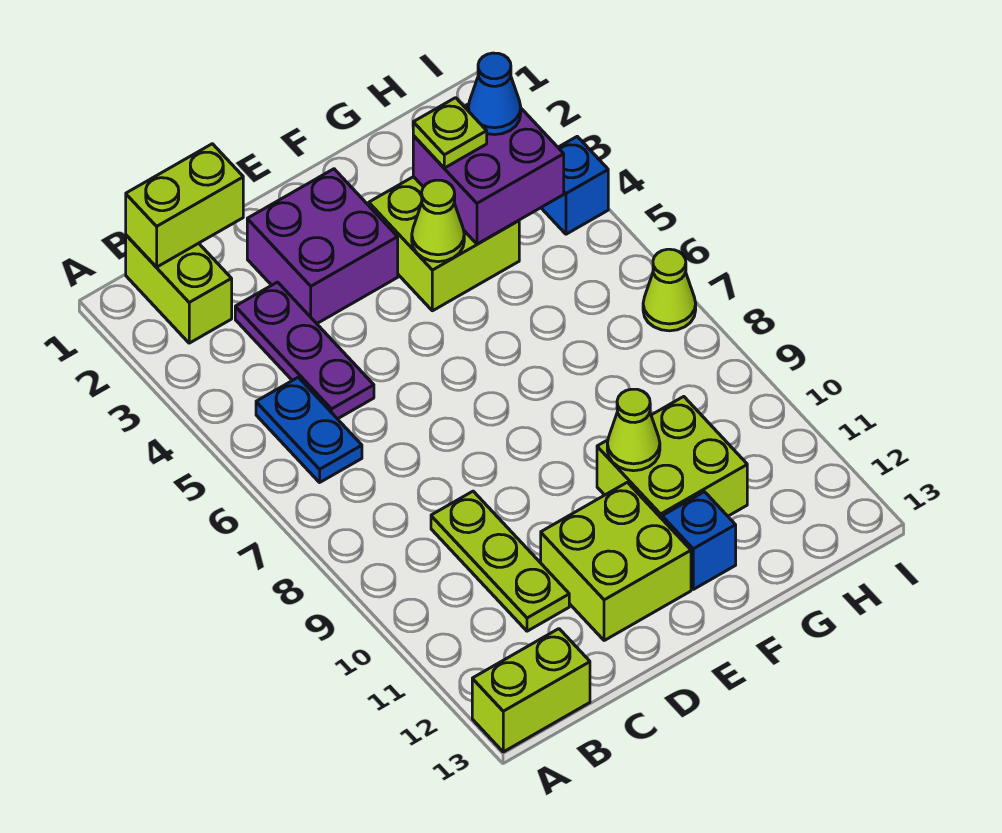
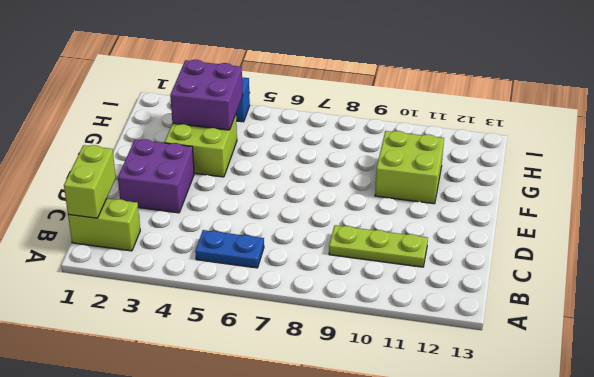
none -> lime brick A13:B13 level 1
none -> purple plate C3:C5 level 1
none -> lime brick D11:E12 level 1

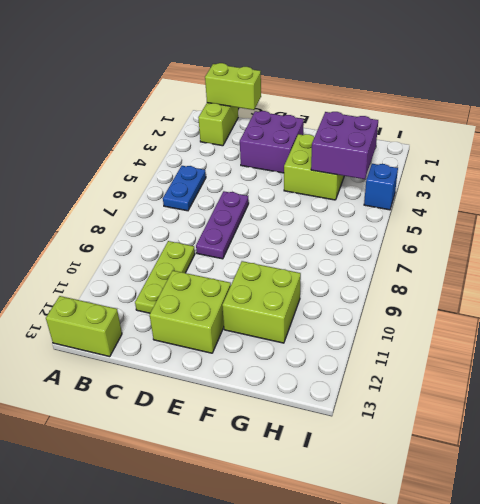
purple plate D6:D8 level 1 -> purple plate C3:C5 level 1
none -> blue brick F12 level 1
none -> lime cone I7 level 1
none -> lime cone F4 level 2

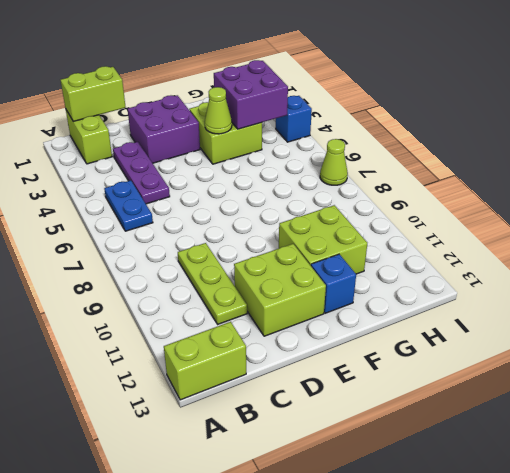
none -> lime cone F10 level 2
none -> lime plate G3 level 3
none -> blue cone H3 level 3

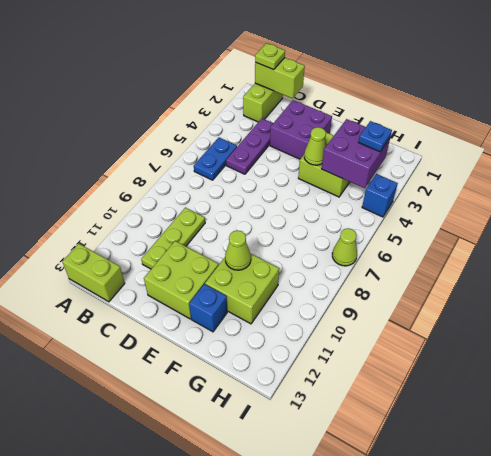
lime plate B1 level 3 -> lime plate G3 level 3
blue plate H3 level 3 -> blue cone H3 level 3

